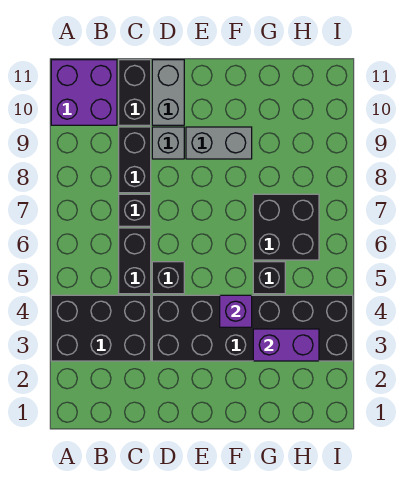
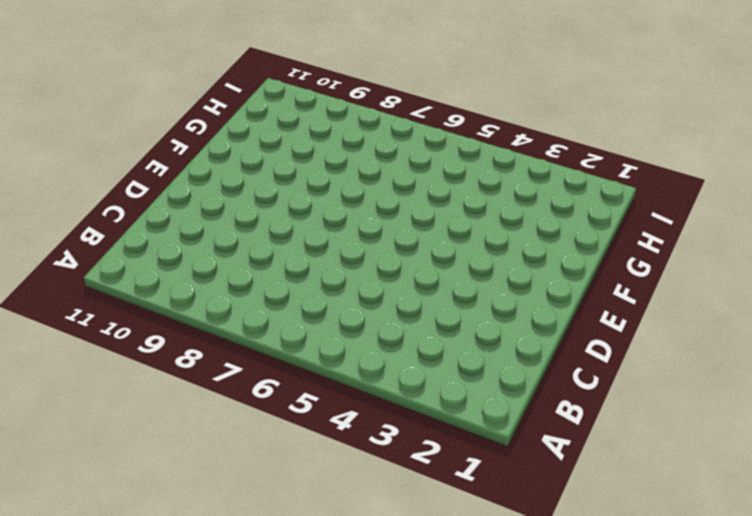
none -> black brick A3:C4 level 1
none -> purple brick A10:B11 level 1
none -> black brick C5:C6 level 1

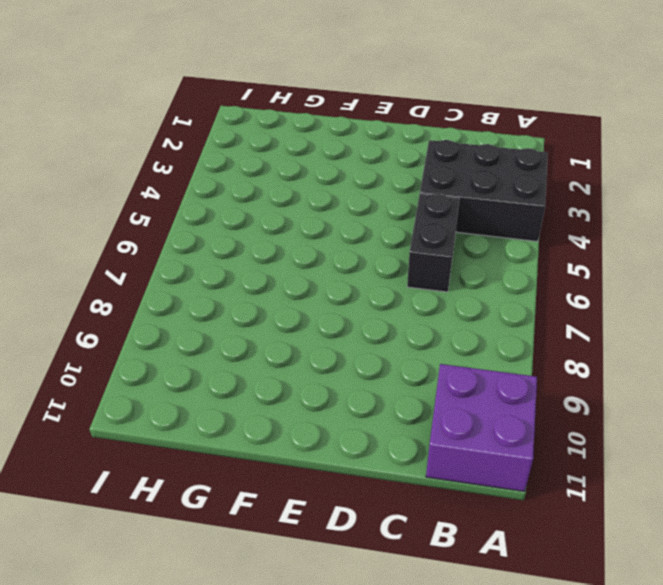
none -> black brick C7 level 1
none -> black brick C8:C9 level 1
none -> black brick C10:C11 level 1

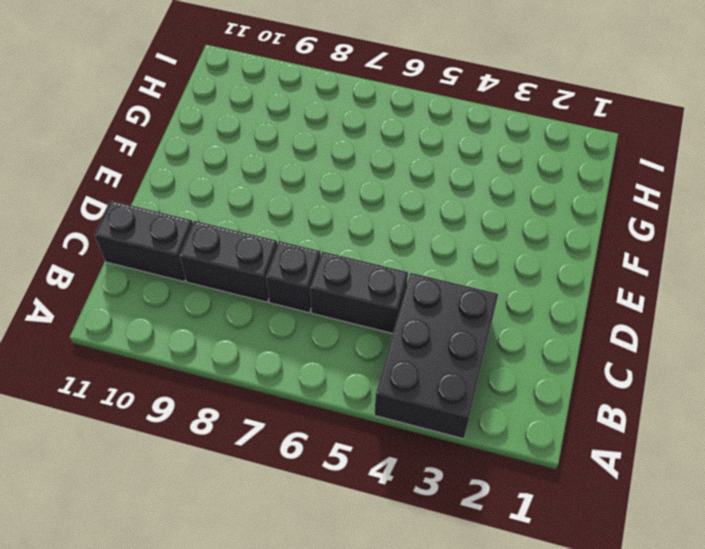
none -> purple brick A10:B11 level 1
none -> black brick D3:I4 level 1
none -> black brick D5 level 1

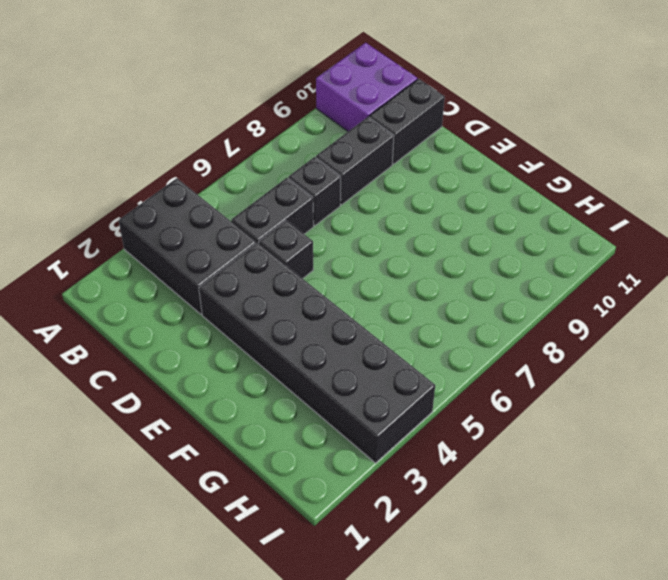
none -> grey brick D9 level 1
none -> grey brick D10:D11 level 1
none -> grey brick E9:F9 level 1

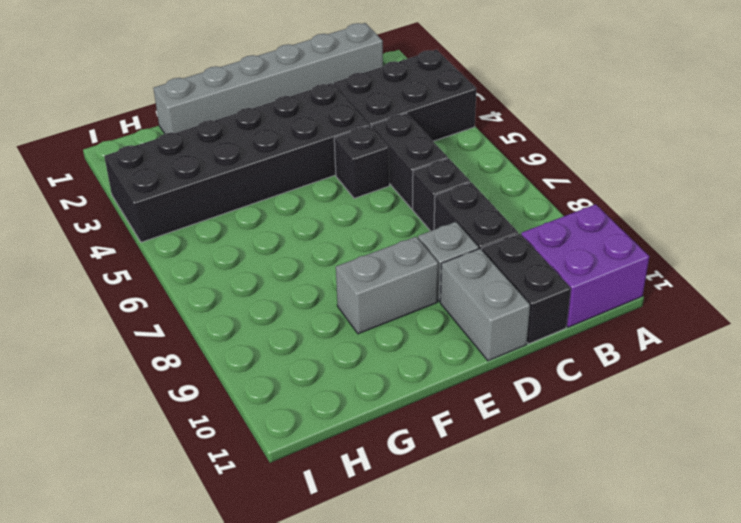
grey brick B1:G1 level 1 -> none
none -> black brick G5 level 1
none -> black brick G6:H7 level 1
none -> purple brick F4 level 2

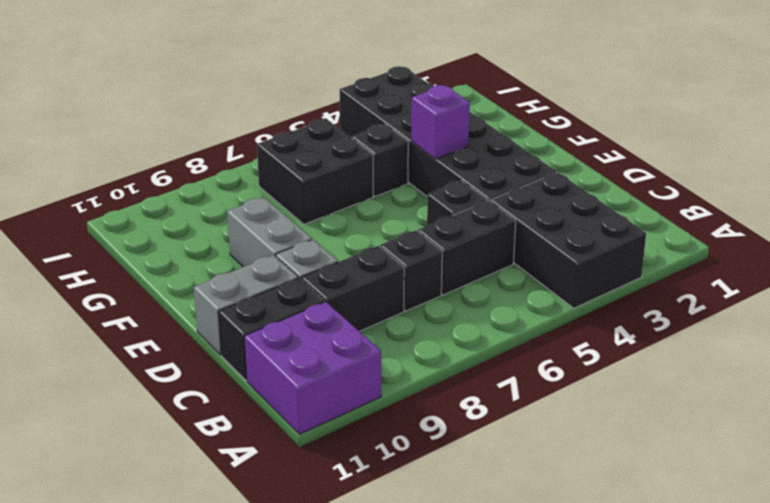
none -> purple brick G3:H3 level 2

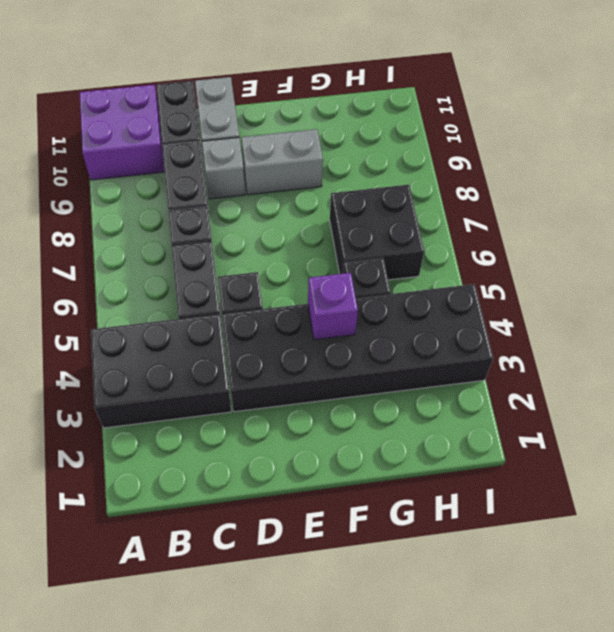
none -> purple brick G3:H3 level 2

